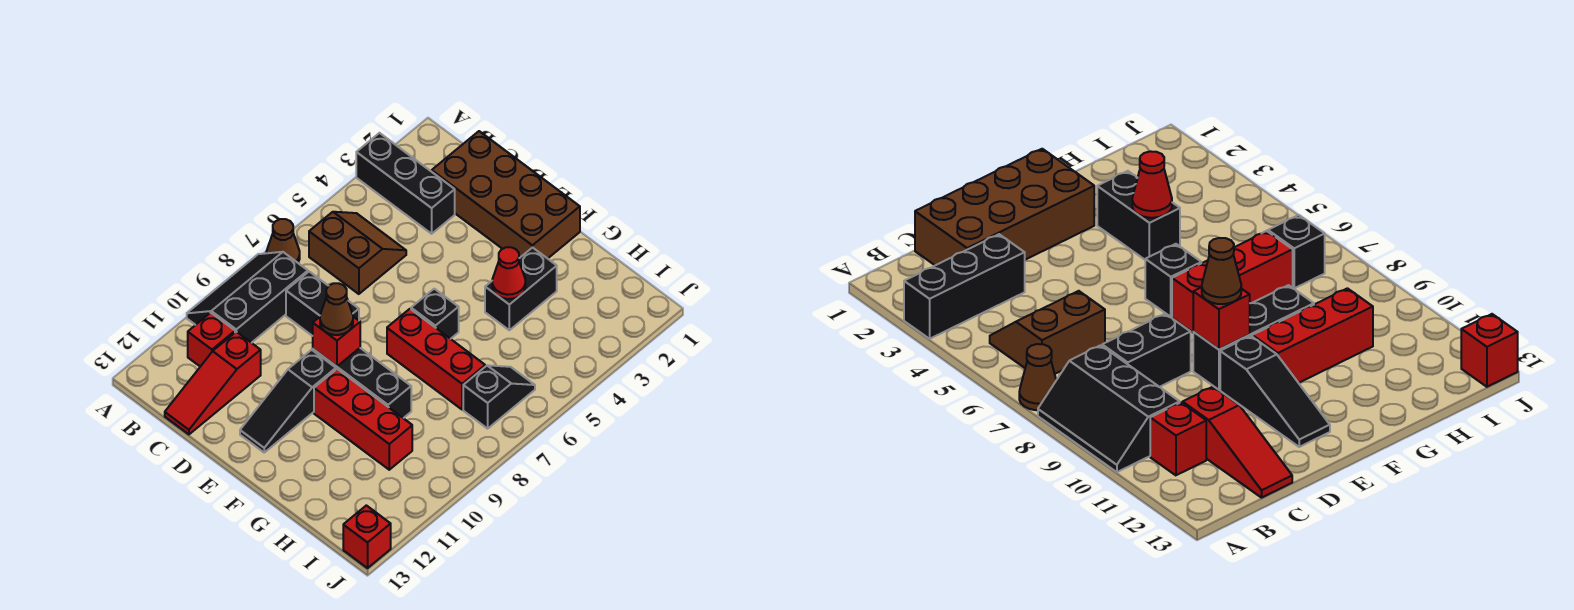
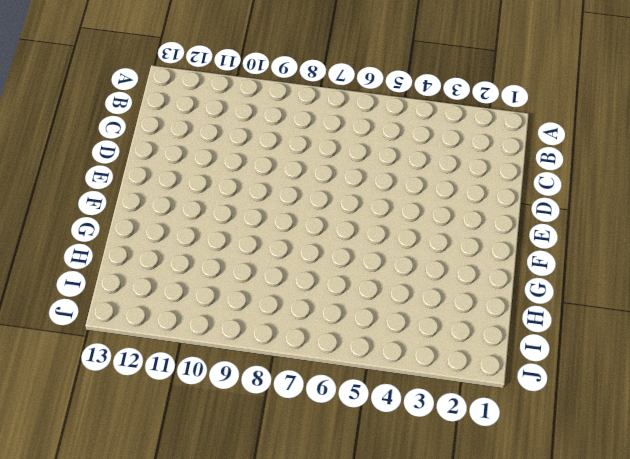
none -> black brick A3:C3 level 1
none -> brown cone A7 level 1
none -> black slope A8:B10 level 1 top B

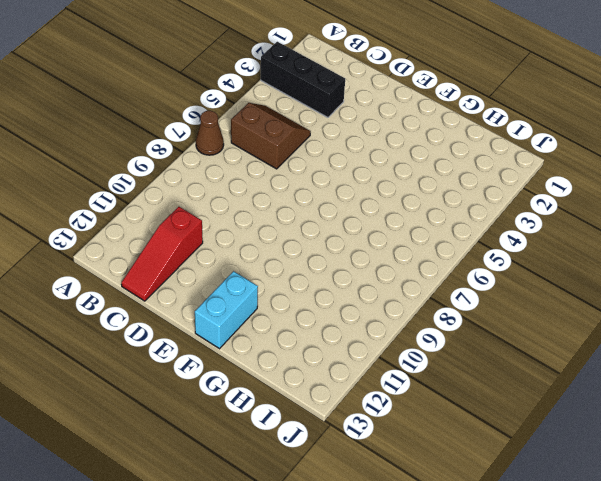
cyan brick F12:F13 level 1 -> none
none -> black slope A8:B10 level 1 top B
none -> red brick B11 level 1
none -> brown brick C1:F2 level 1

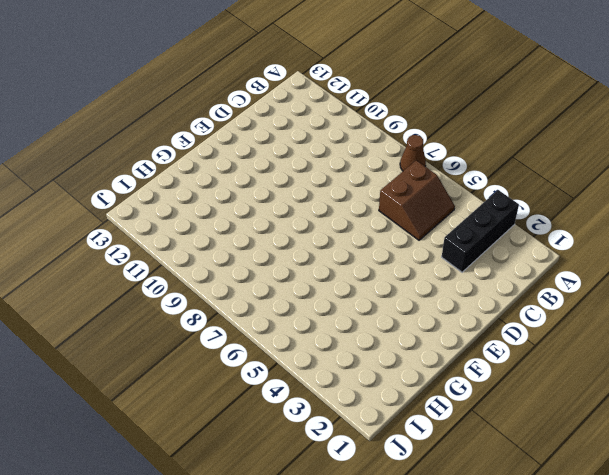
none -> black slope A8:B10 level 1 top B
none -> red brick B11 level 1
none -> brown brick C1:F2 level 1

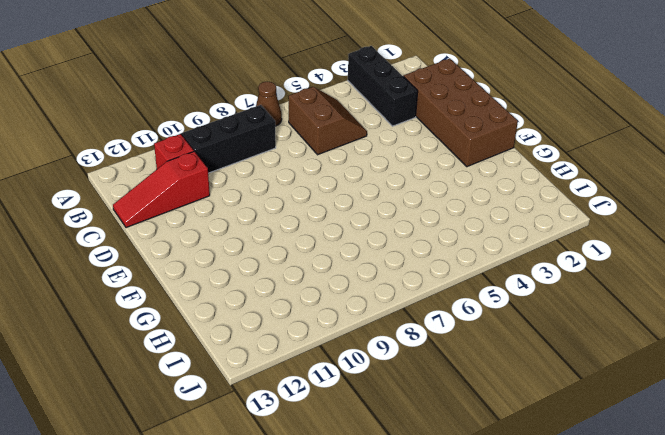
none -> black brick C8:D8 level 1
none -> black brick E9:G9 level 1
none -> black slope E10:E12 level 1 top 10

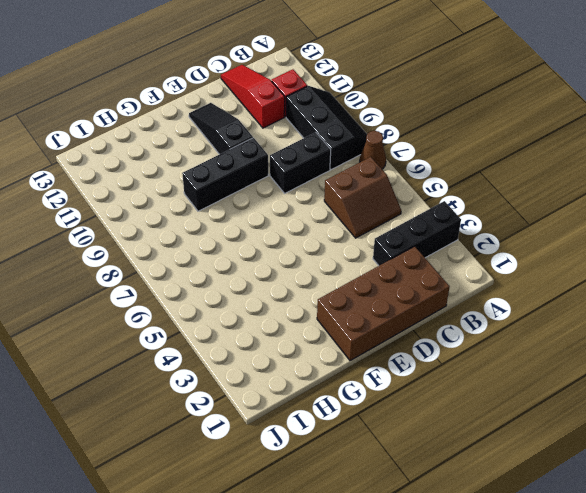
none -> black brick F6 level 1
none -> red brick F7:H7 level 1
none -> red brick F10:H10 level 1

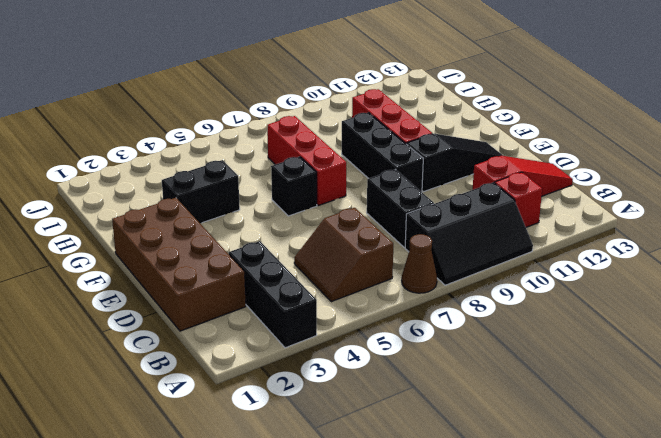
none -> black slope I6:I7 level 1 top 7
none -> red brick J13 level 1
none -> red brick E9 level 2

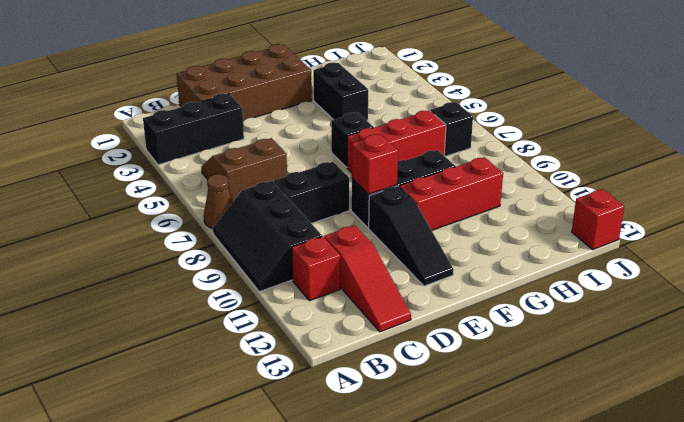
none -> red cone G4 level 2
none -> brown cone E9 level 3

